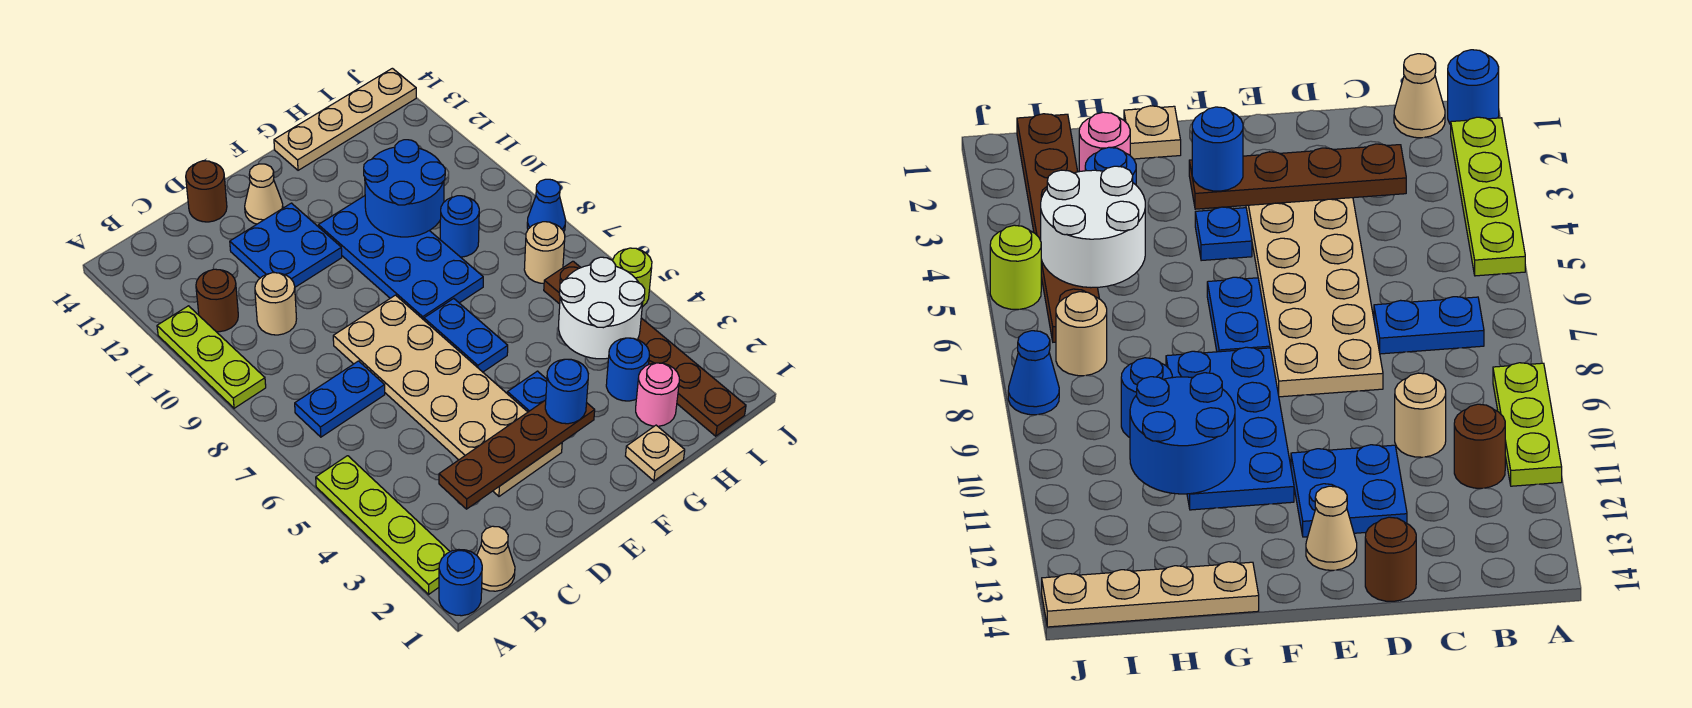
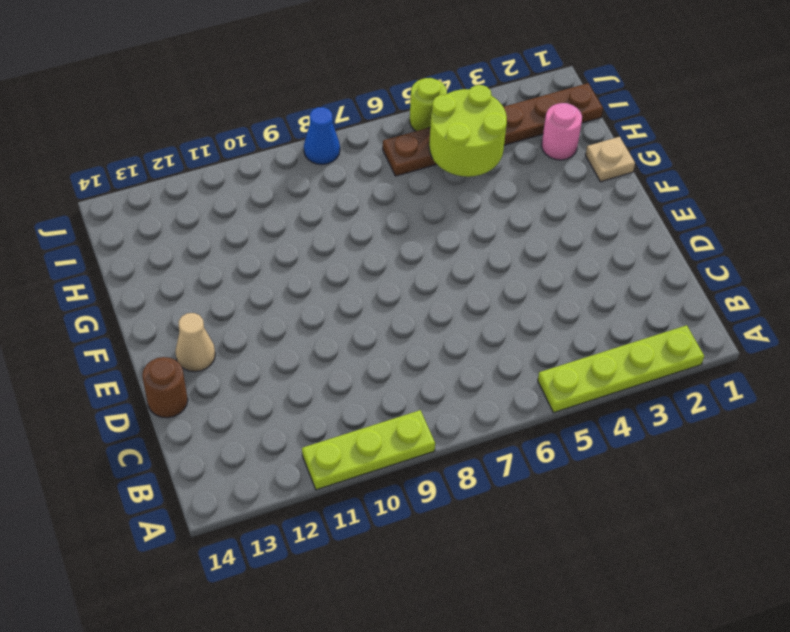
lime round brick H4:I5 level 2 -> white round brick H4:I5 level 2
none -> blue round brick A1 level 1
none -> tan cone B1 level 1
none -> blue plate B7:C7 level 1

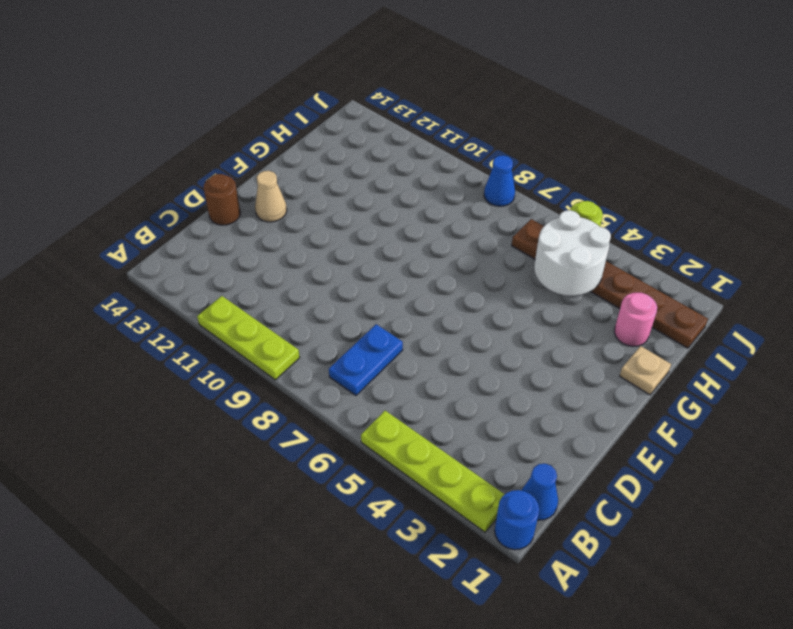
blue cone B1 level 1 -> tan cone B1 level 1
none -> brown round brick B11 level 1
none -> tan round brick C10 level 1
none -> tan plate D3:E8 level 1

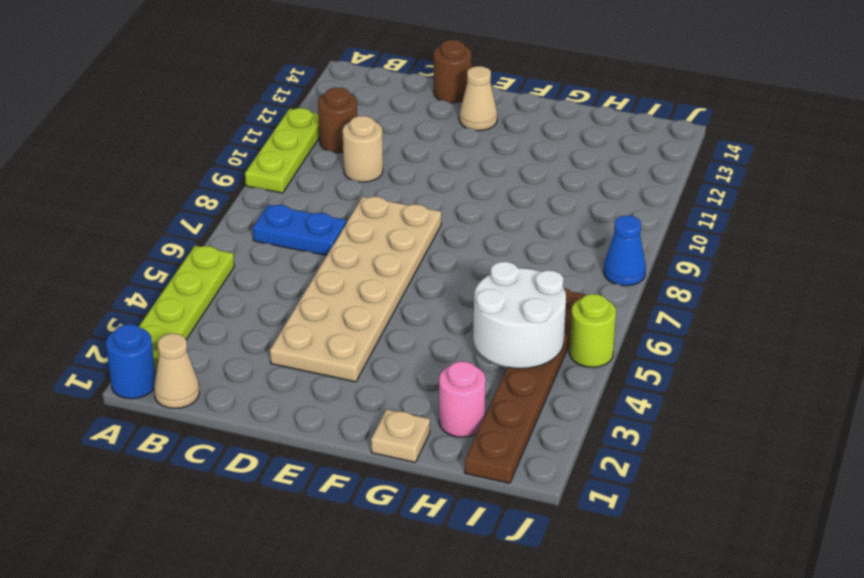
none -> blue plate D11:E12 level 1
none -> blue plate F4 level 1
none -> blue plate F6:F7 level 1

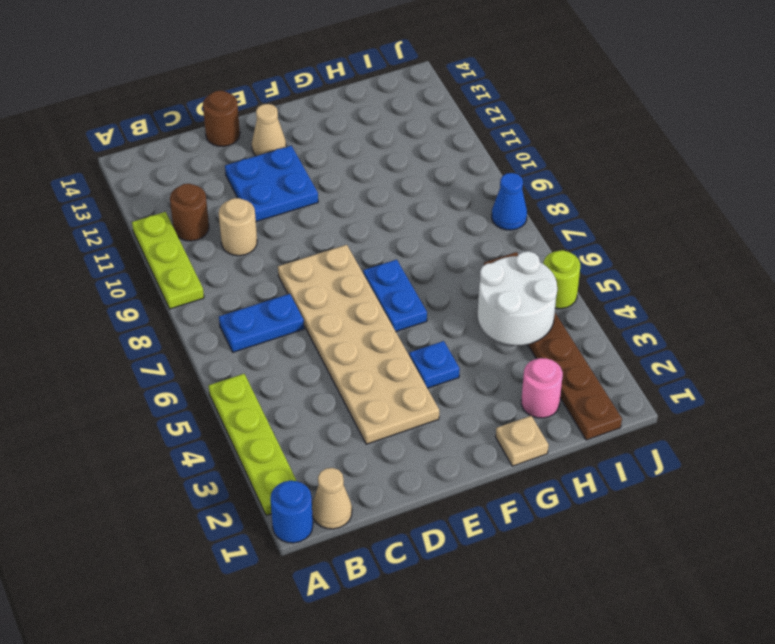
none -> blue plate F8:G11 level 1
none -> tan plate G14:J14 level 1
none -> blue round brick H3 level 1

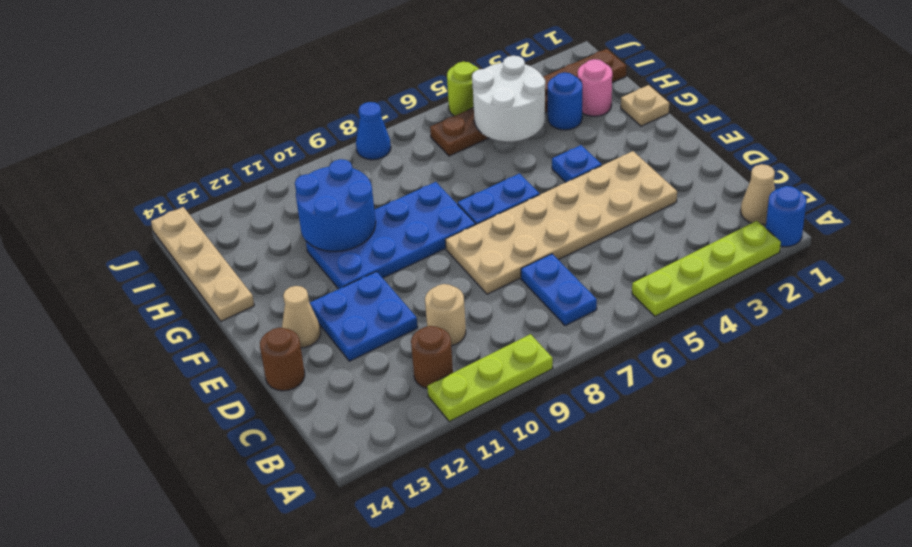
none -> blue round brick H9 level 1
none -> tan round brick I7 level 1
none -> brown plate C3:F3 level 2

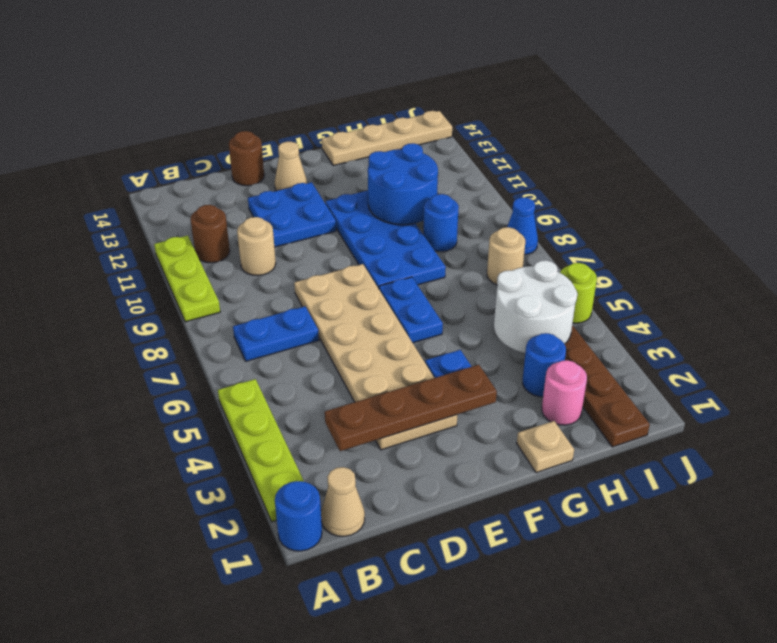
none -> blue round brick F3 level 3

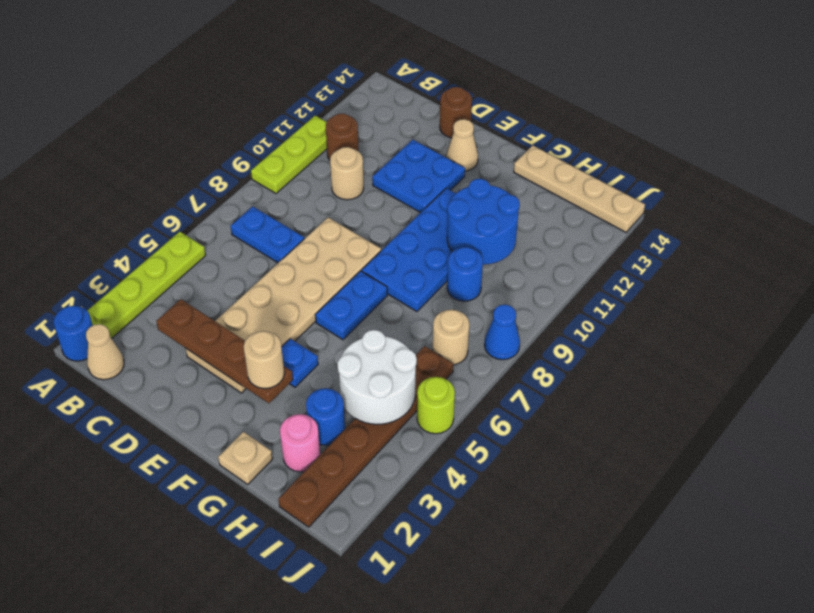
tan round brick F3 level 3 -> blue round brick F3 level 3

